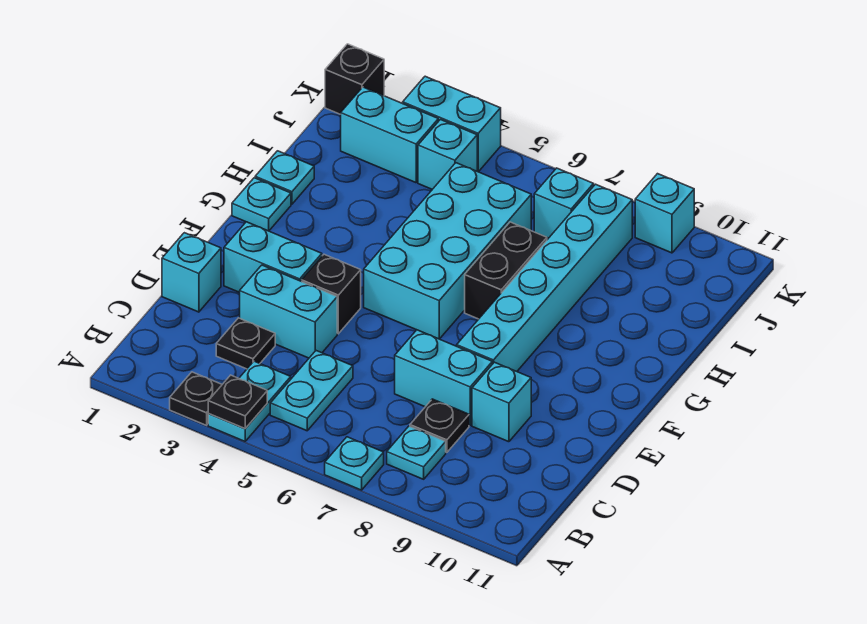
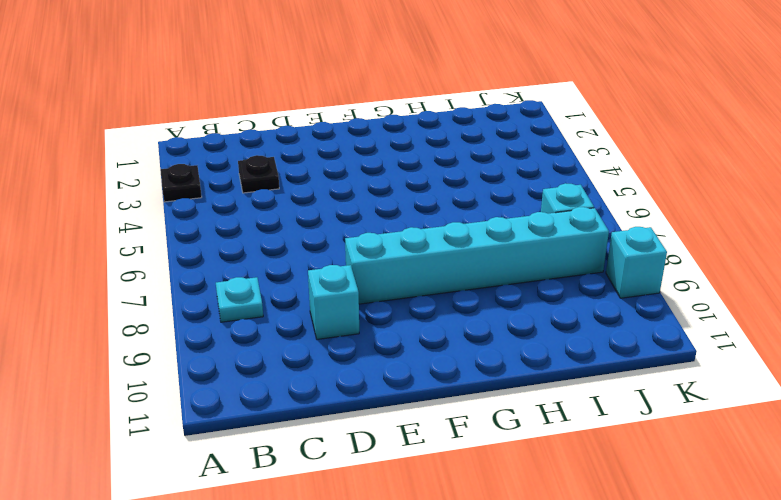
none -> cyan plate A4:B4 level 1
none -> cyan plate A7 level 1
none -> cyan plate B5:C5 level 1

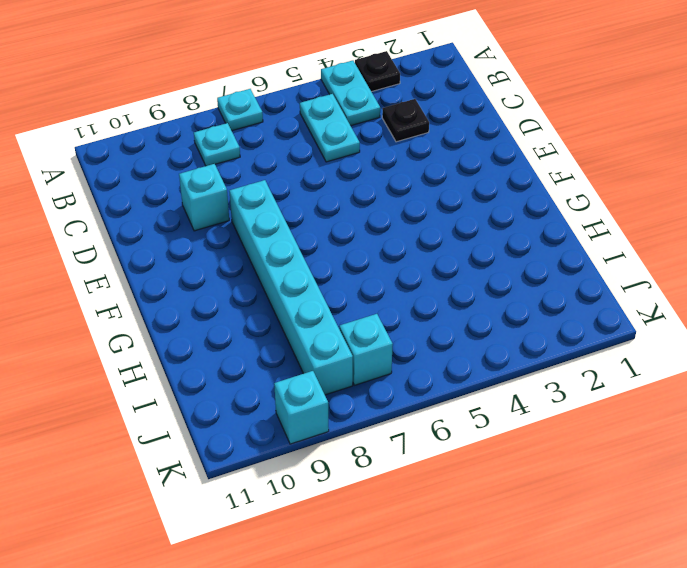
none -> black plate C8 level 1
none -> cyan brick D1 level 1
none -> cyan brick D3:D4 level 1

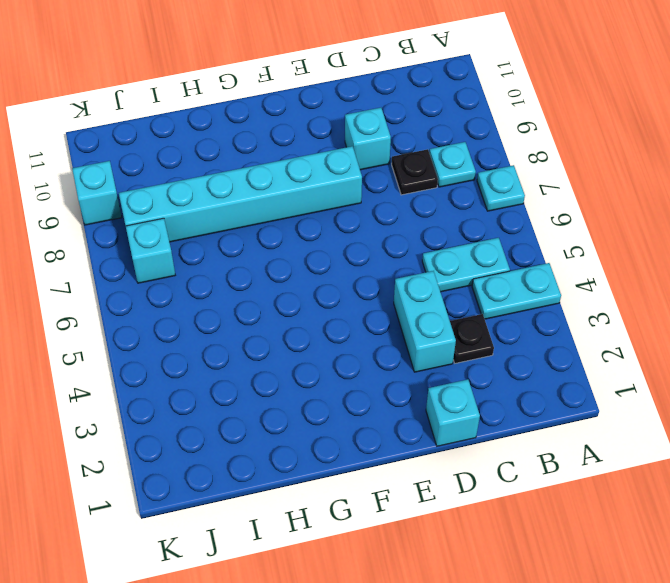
none -> black plate A3 level 1
none -> cyan brick D7:D8 level 1
none -> cyan brick E2:E3 level 1

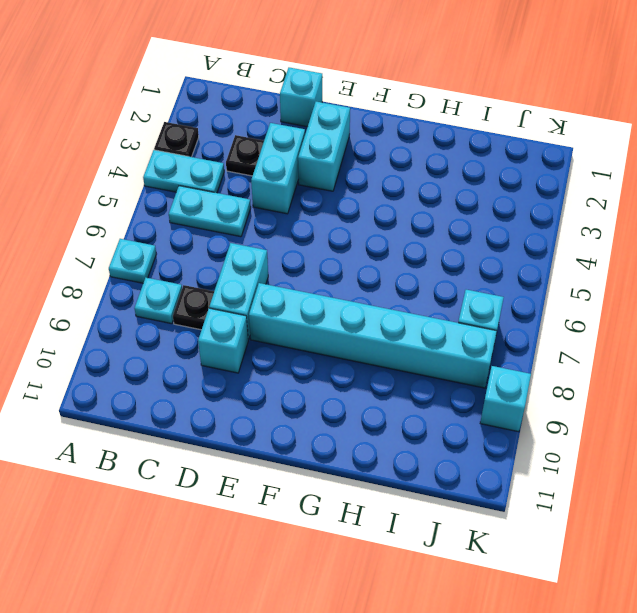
none -> black brick E4 level 1
none -> cyan brick F5:I6 level 1
none -> cyan plate G1 level 1

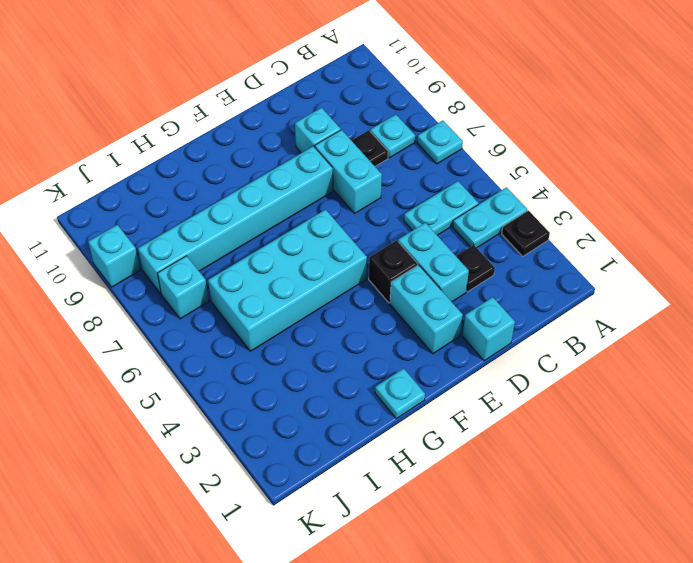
none -> black brick G7:H7 level 1
none -> cyan plate H1 level 1
none -> cyan brick J2:J3 level 1

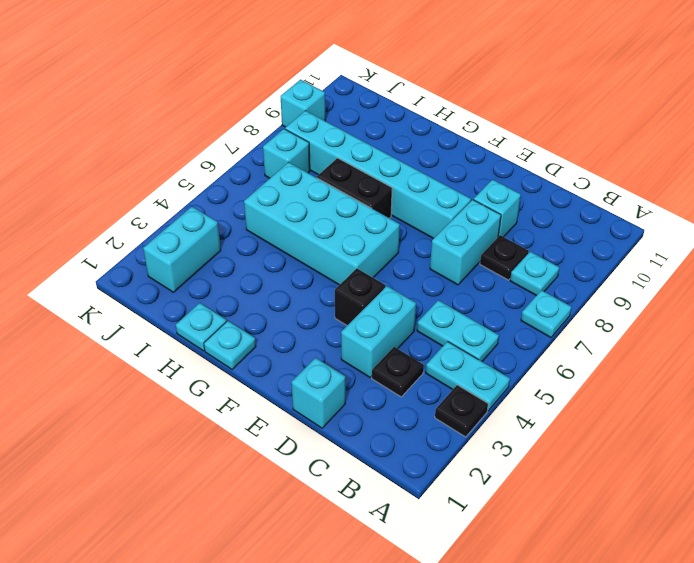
none -> cyan brick E2:E3 level 1
none -> cyan brick J4 level 1
none -> black brick K1 level 1

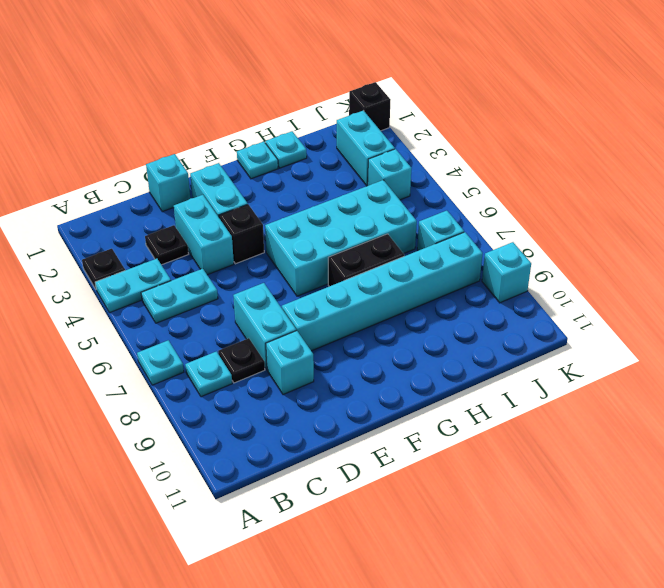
none -> cyan brick K3:K4 level 1
none -> black plate A4 level 2

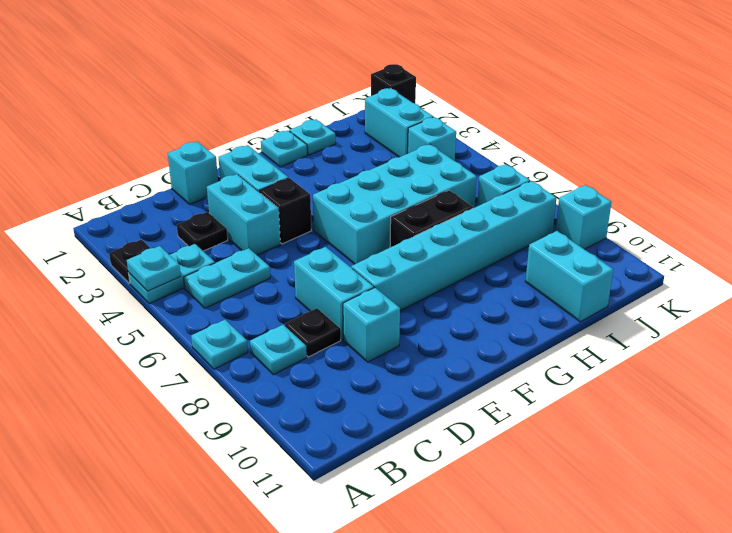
cyan plate A4 level 2 -> black plate A4 level 2
cyan brick I10:I11 level 1 -> cyan brick K3:K4 level 1

